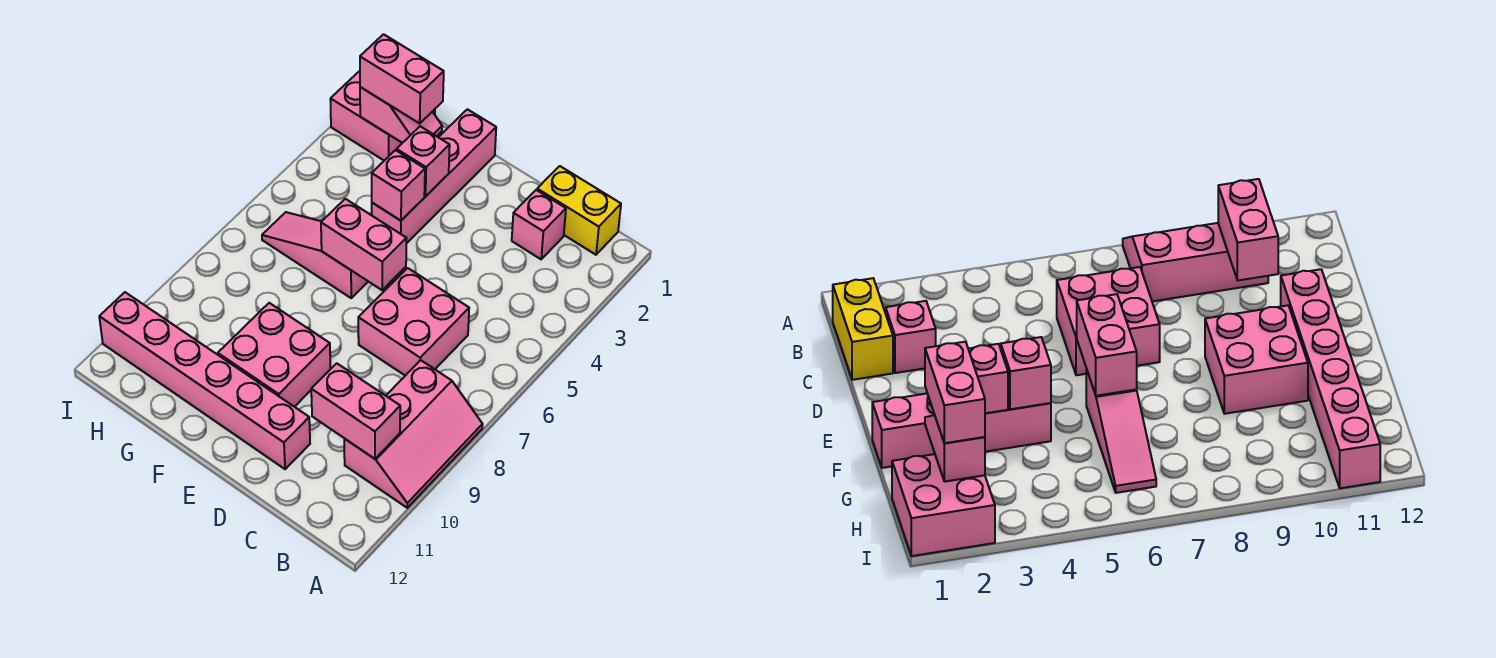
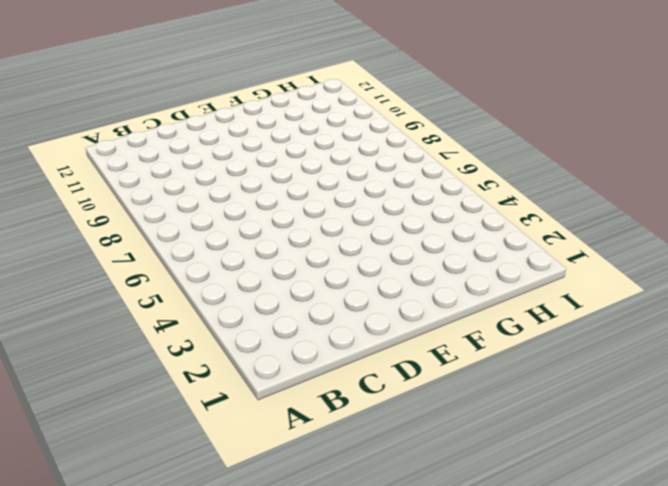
none -> pink slope A8:B10 level 1 top B
none -> yellow brick B1:C1 level 1
none -> pink brick C2 level 1

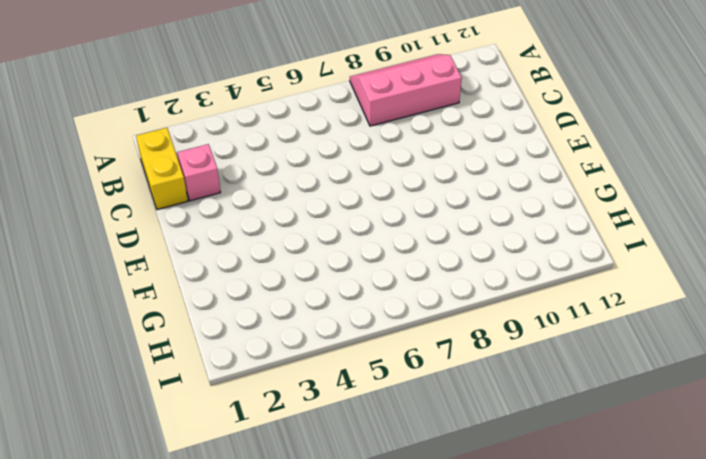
none -> pink brick C6:D7 level 1
none -> pink brick D11:I11 level 1
none -> pink brick E9:F10 level 1

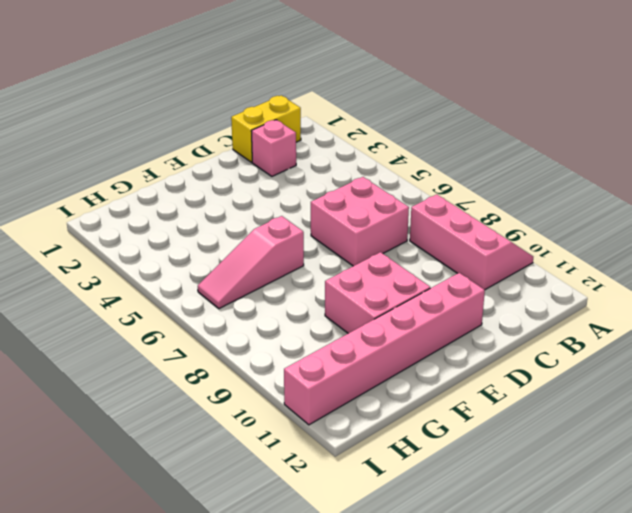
none -> pink brick F1:F4 level 1
none -> pink brick H1:I2 level 1
none -> pink brick B10:C10 level 2

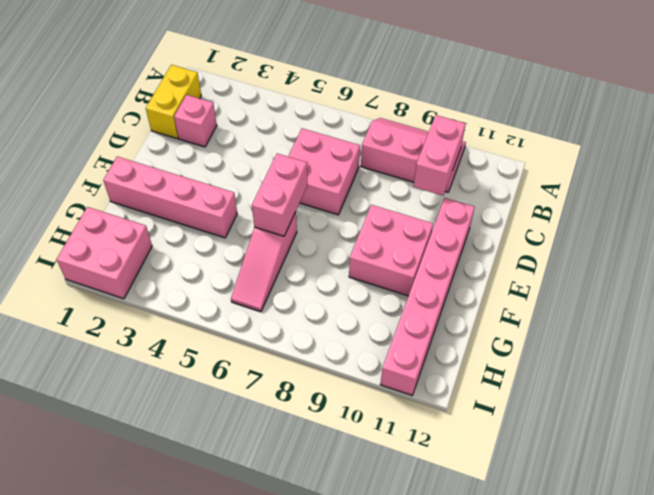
none -> pink brick F3 level 2
none -> pink brick F4 level 2
none -> pink slope G2:H2 level 2 top H

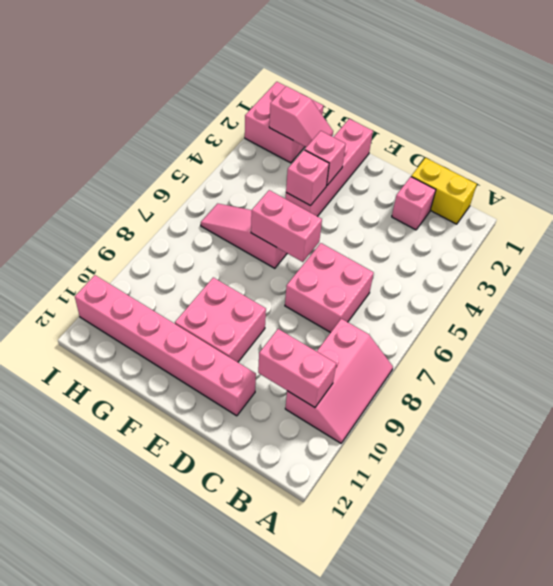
none -> pink brick G2:H2 level 3

